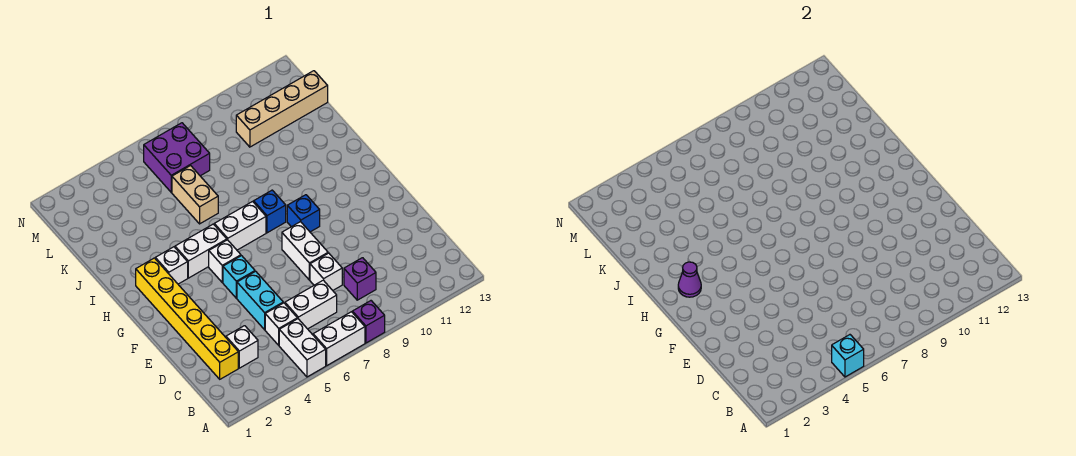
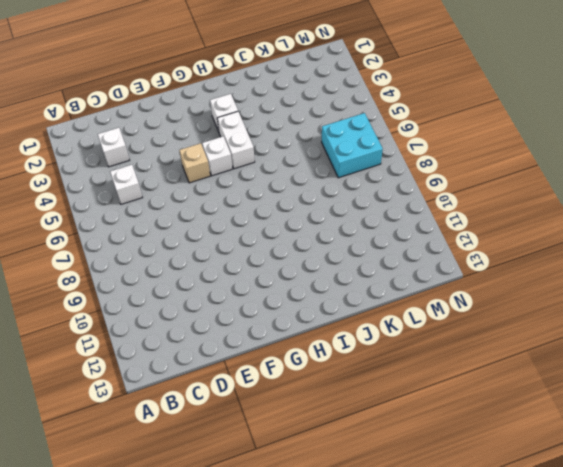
tan brick F5 level 1 -> cyan brick F5 level 1
cyan brick L6:M7 level 1 -> purple brick L6:M7 level 1
none -> white brick A5:B5 level 1
none -> white brick A6:A7 level 1
none -> purple brick A8 level 1

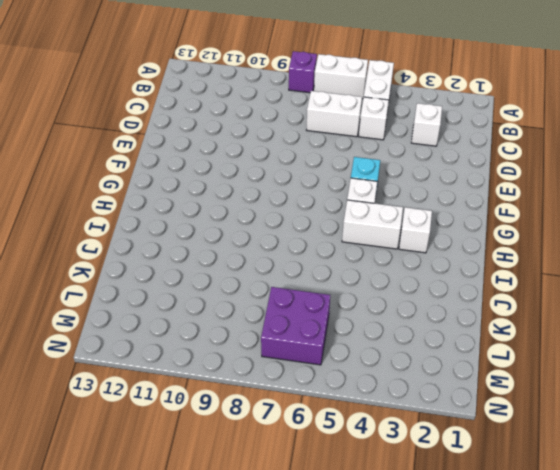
none -> yellow brick C2:H2 level 1
none -> purple brick C9 level 1
none -> cyan brick D5:E5 level 1

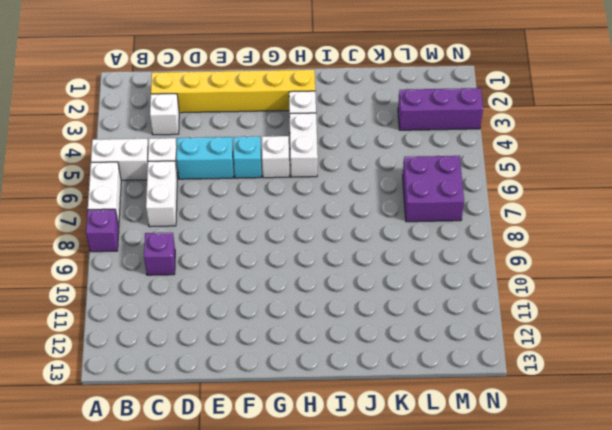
purple brick L3:N3 level 1 -> none
none -> white brick D8 level 1
none -> white brick E8:F8 level 1
none -> blue brick G9 level 1

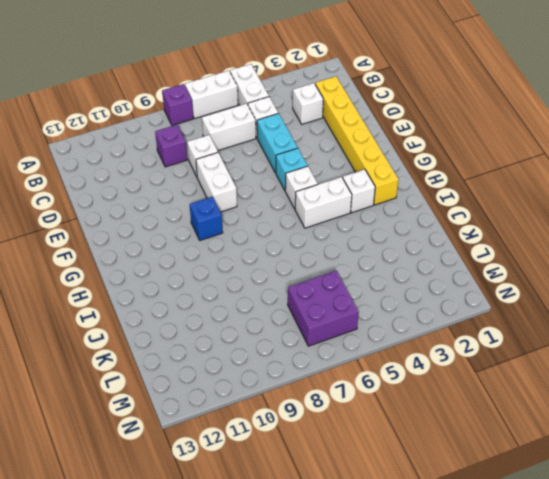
none -> white brick H6:H7 level 1
none -> blue brick H8 level 1
none -> tan brick J6:K6 level 1

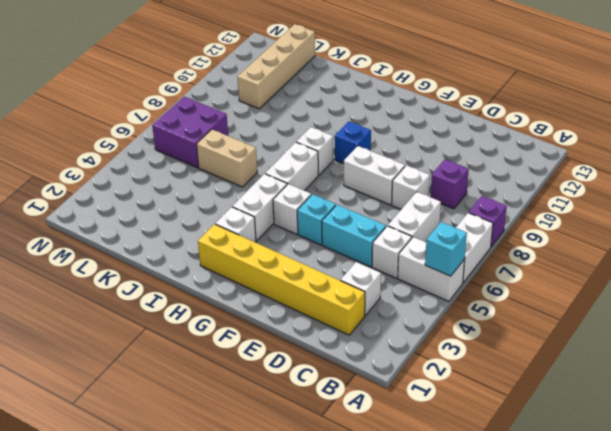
white brick H8 level 1 -> blue brick H8 level 1
none -> purple cone H2 level 2

